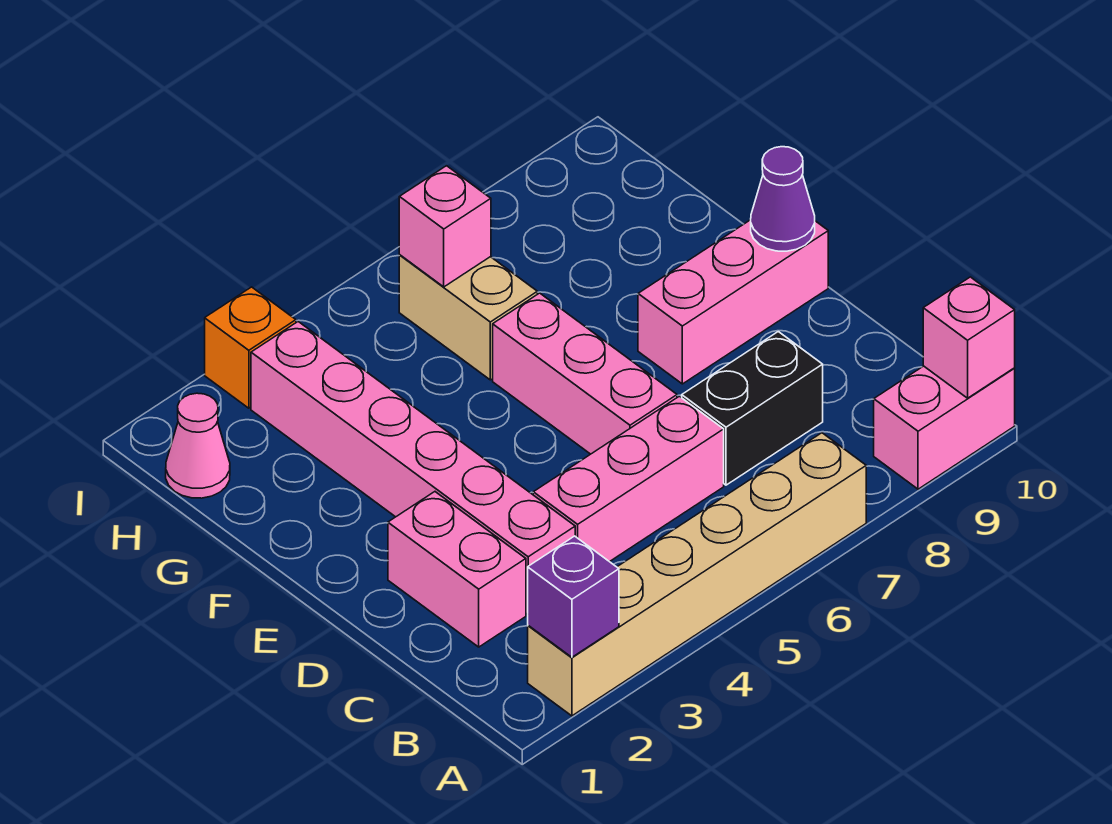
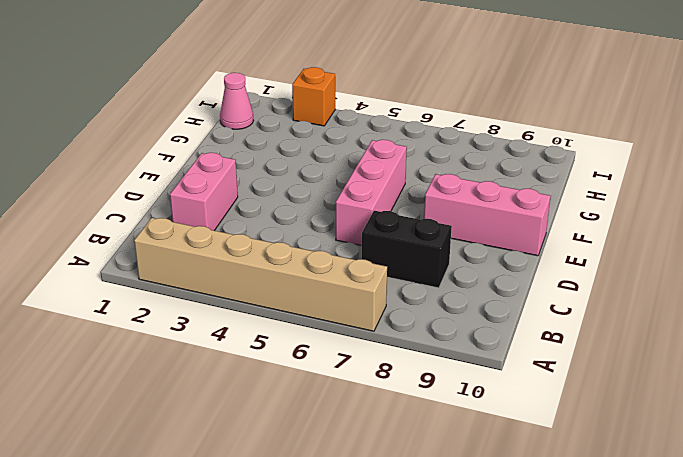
none -> pink brick A9:A10 level 1
none -> pink brick C3:H3 level 1
none -> pink brick C4:C6 level 1

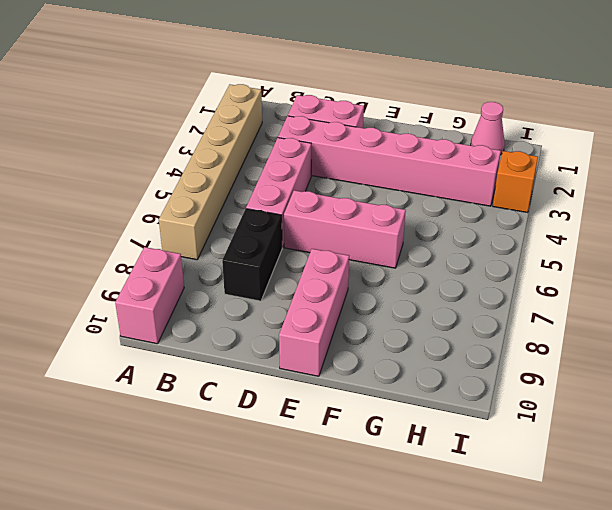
none -> tan brick G6:H6 level 1
none -> purple brick A2 level 2
none -> pink brick A10 level 2

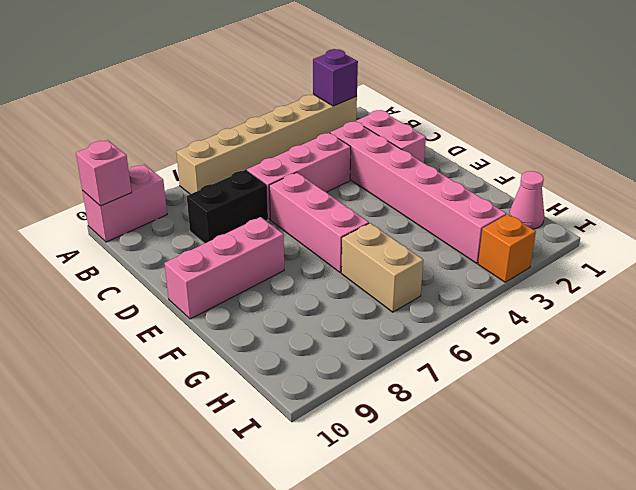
none -> purple cone E10 level 2
none -> pink brick H6 level 2

